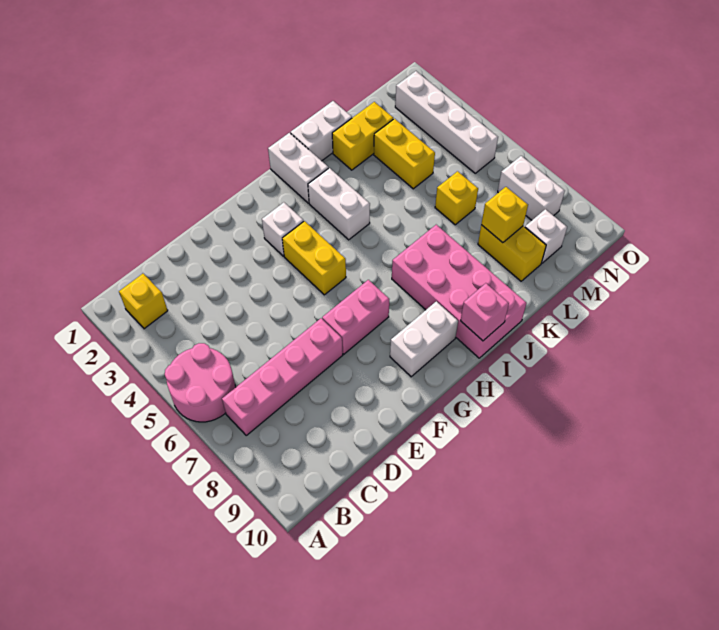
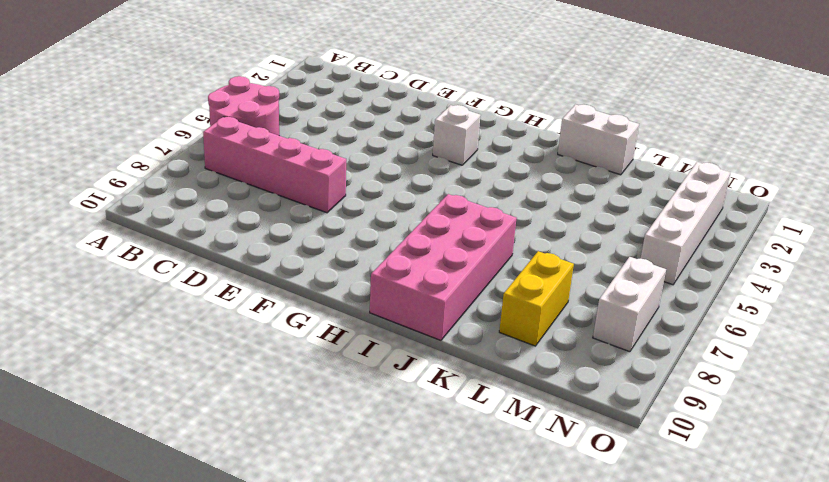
none -> yellow brick B2 level 1
none -> pink brick F7:G7 level 1
none -> yellow brick G4:G5 level 1

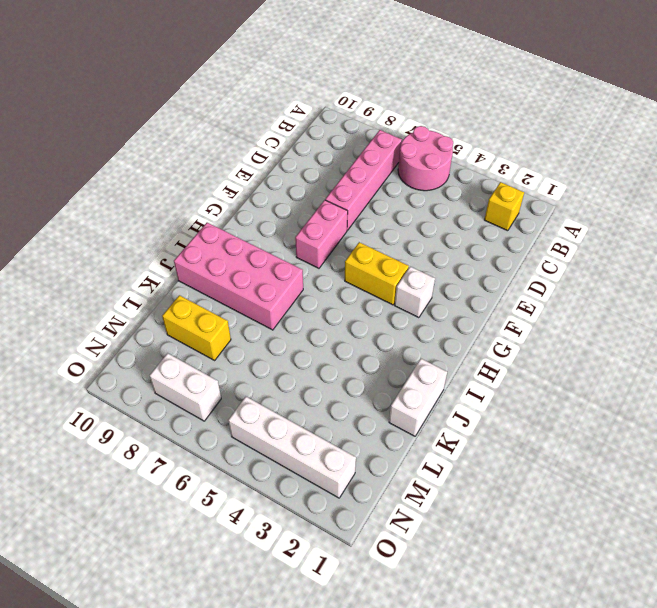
none -> white brick G9:H9 level 1
none -> white brick I1:I2 level 1
none -> white brick I3:I4 level 1

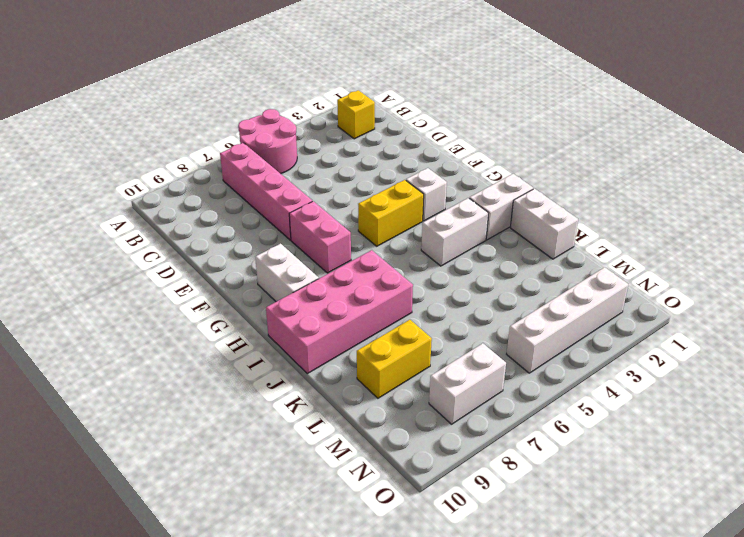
none -> yellow brick K2:L2 level 1
none -> yellow brick L3:L4 level 1
none -> yellow brick L6 level 1

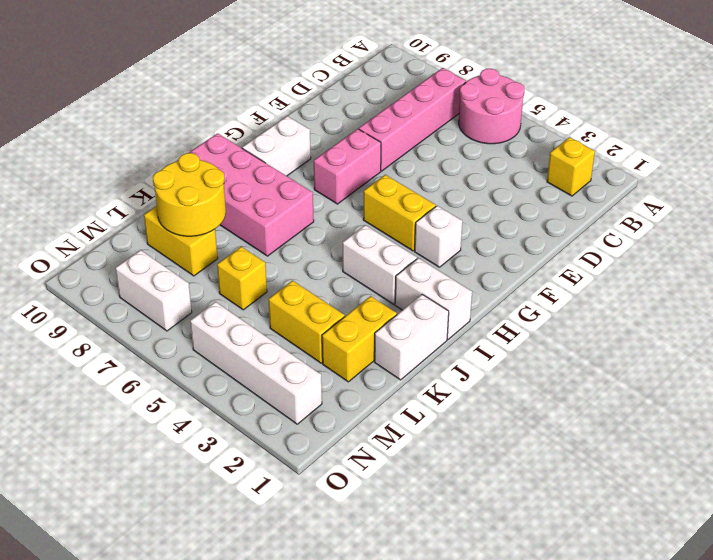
yellow round brick K8:L9 level 2 -> yellow brick L8 level 2
none -> white brick M9 level 1
none -> pink brick I10 level 2

